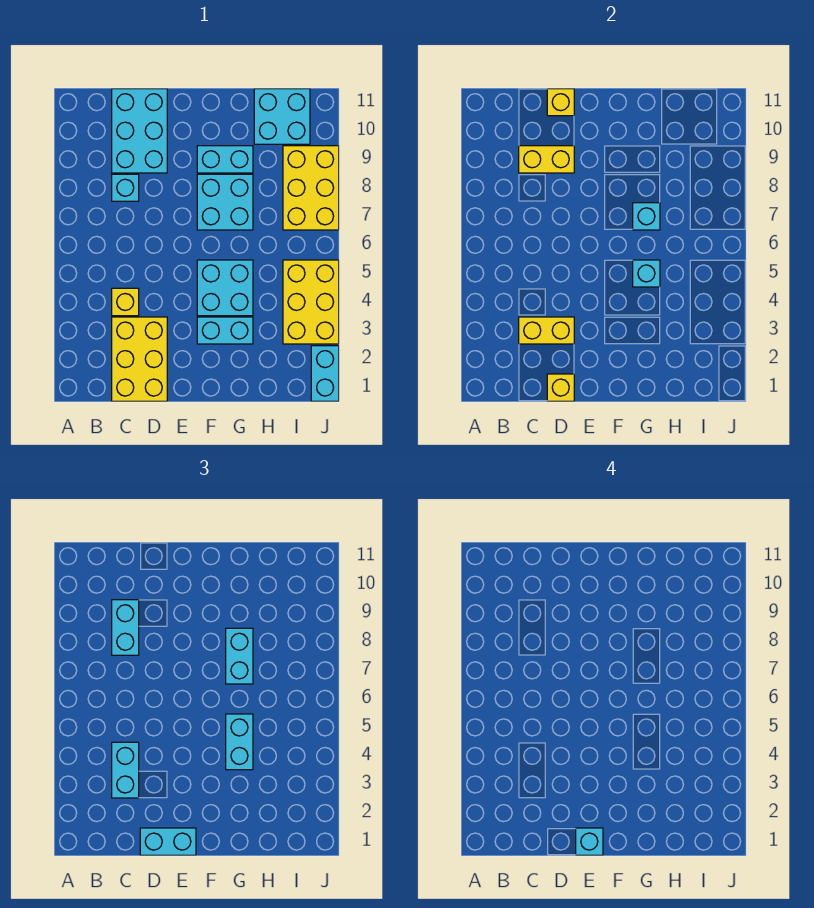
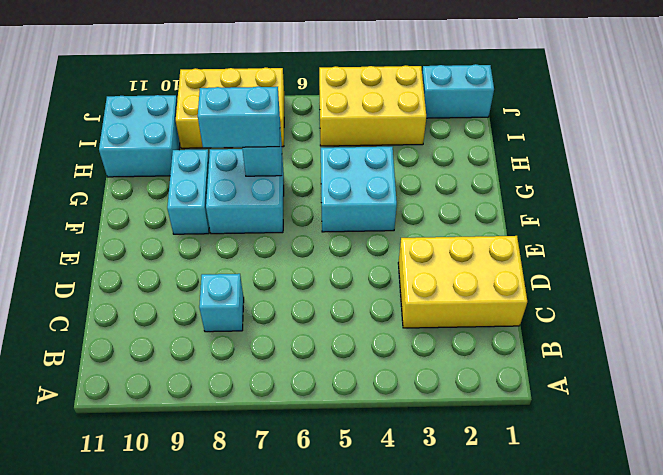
none -> yellow brick C4 level 1
none -> cyan brick C9:D11 level 1
none -> cyan brick F3:G3 level 1

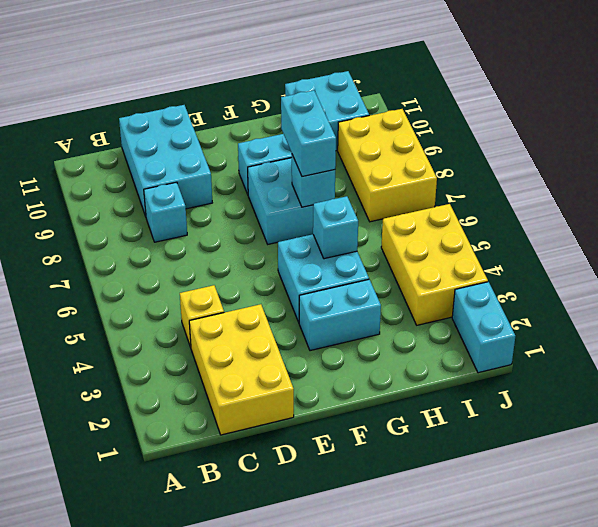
none -> yellow brick C3:D3 level 2
none -> yellow brick C9:D9 level 2
none -> yellow brick D1 level 2

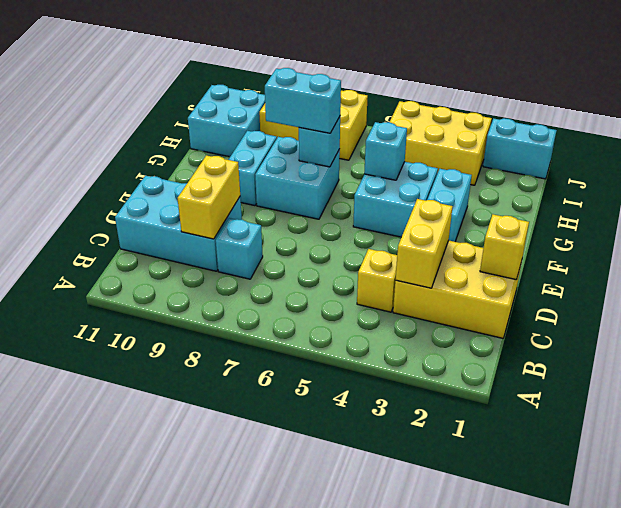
none -> yellow brick D11 level 2
none -> cyan brick C3:C4 level 3
none -> cyan brick C8:C9 level 3

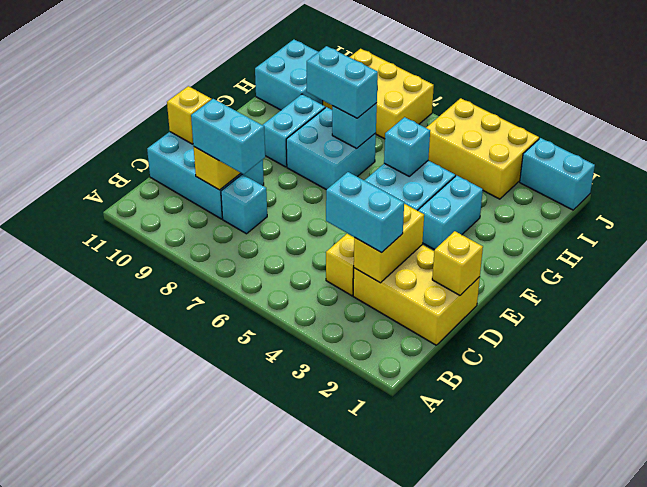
none -> cyan brick D1:E1 level 3
none -> cyan brick G4:G5 level 3
none -> cyan brick E1 level 4

